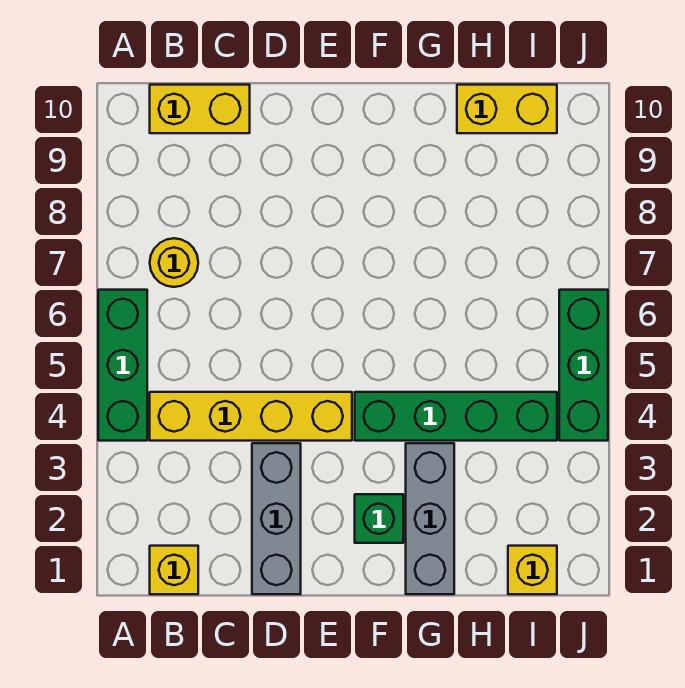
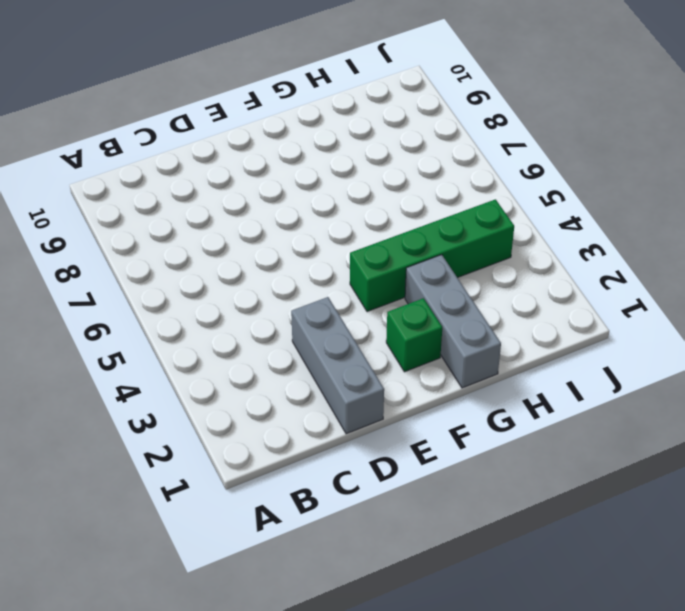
none -> green brick A4:A6 level 1
none -> yellow brick B1 level 1
none -> yellow brick B4:E4 level 1

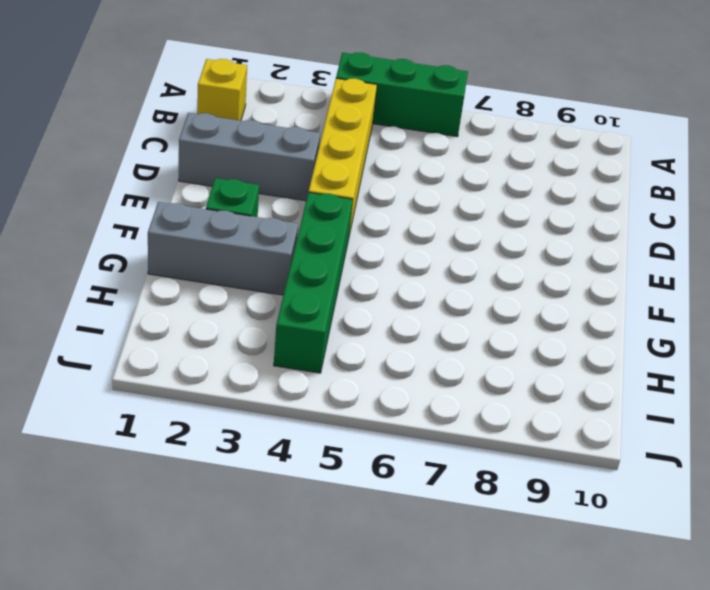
none -> yellow round brick B7 level 1
none -> yellow brick B10:C10 level 1
none -> yellow brick H10:I10 level 1

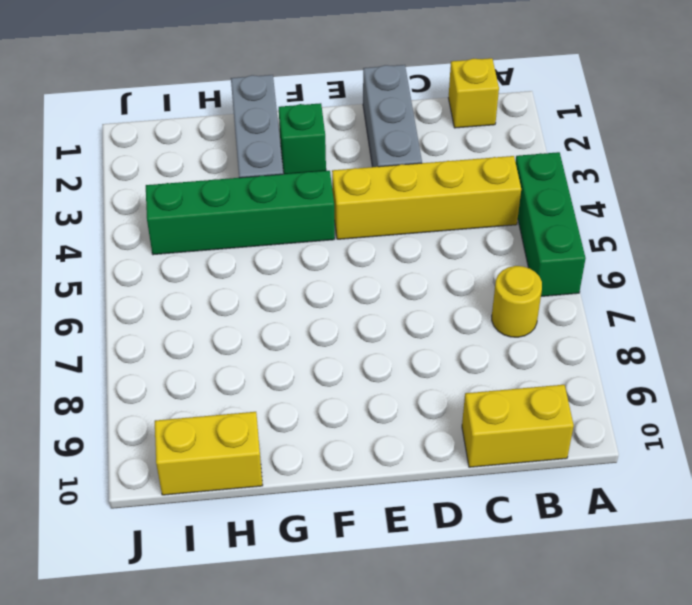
none -> yellow brick I1 level 1
none -> green brick J4:J6 level 1

